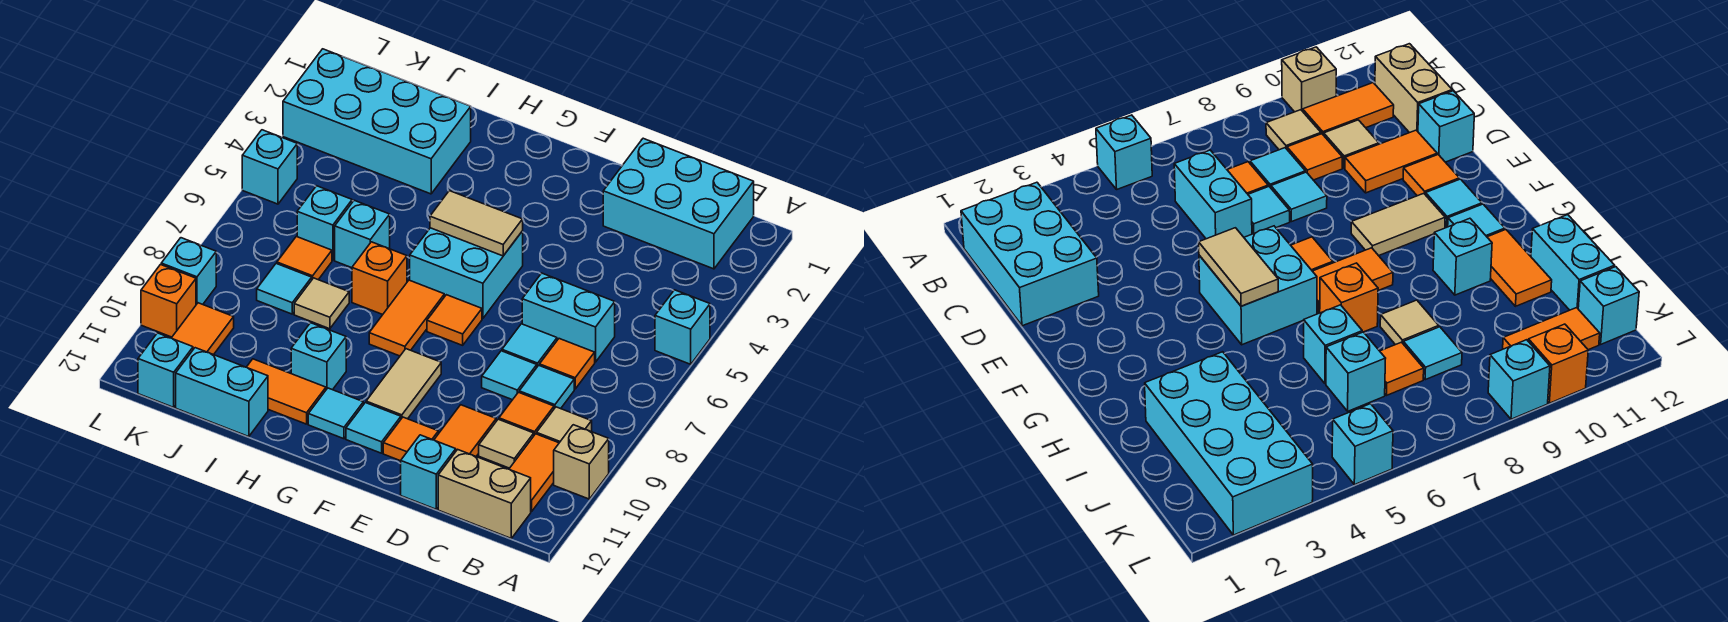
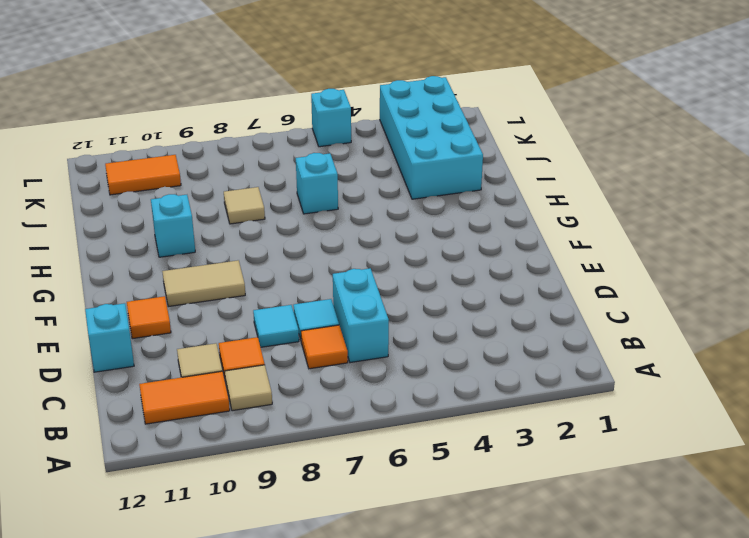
none -> cyan brick A5 level 1
none -> tan brick A10 level 1
none -> cyan brick B1:D2 level 1
none -> tan brick B12:C12 level 1

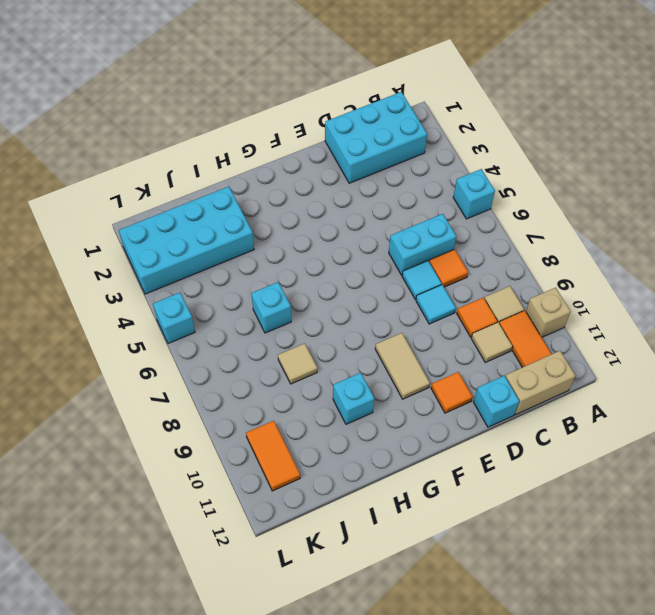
none -> cyan tile C8 level 1
none -> orange tile D10:D11 level 1
none -> cyan brick F5:G6 level 1
none -> orange tile F7 level 1

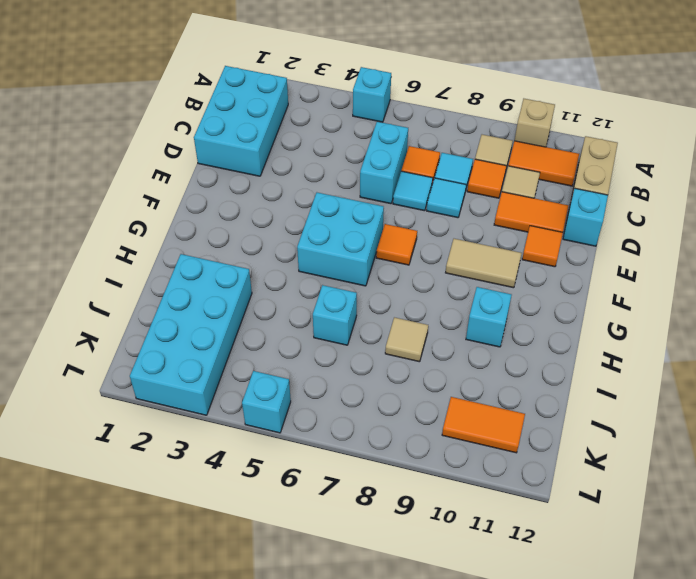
none -> cyan tile F11 level 1
none -> orange tile G7:G8 level 1
none -> cyan tile G11 level 1
none -> orange brick H7 level 1

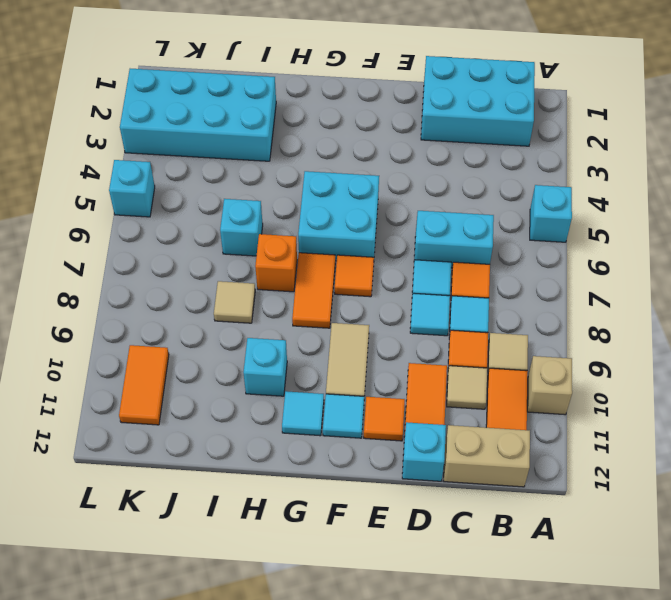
none -> orange tile H11:I11 level 1
none -> cyan brick I12:J12 level 1
none -> cyan brick J6 level 1
none -> orange tile J7 level 1

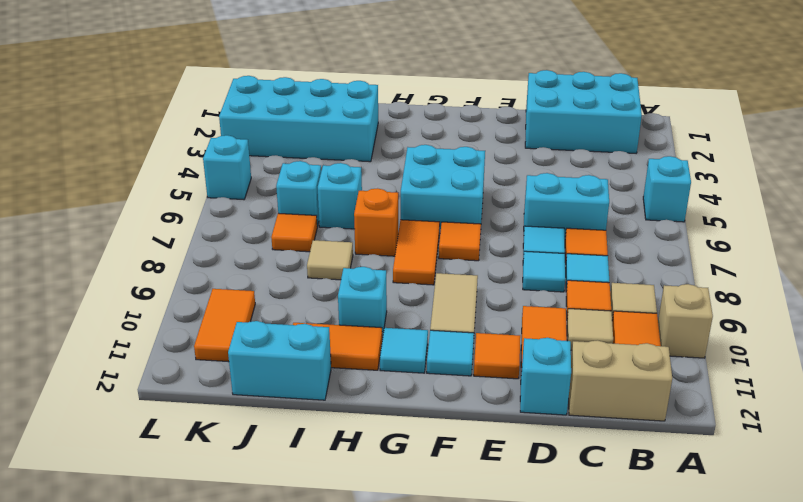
none -> cyan tile J8 level 1
none -> cyan brick K12 level 1
none -> cyan brick L9 level 1
none -> orange brick L10 level 1

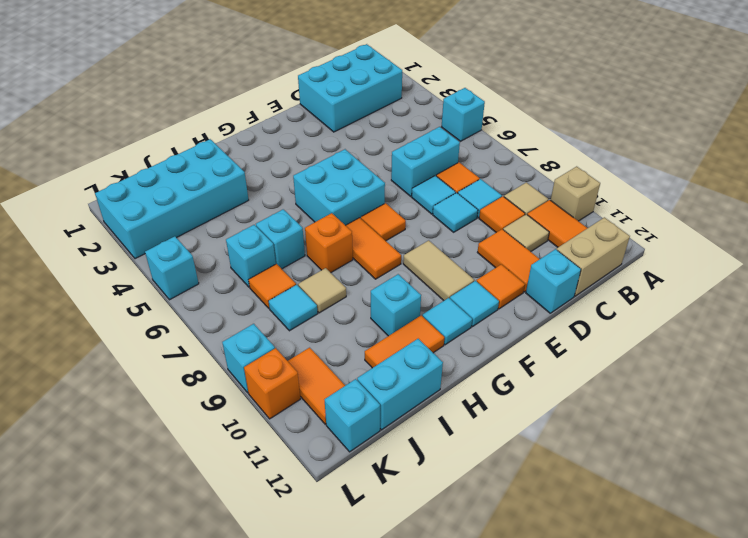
none -> tan tile F5:G5 level 2

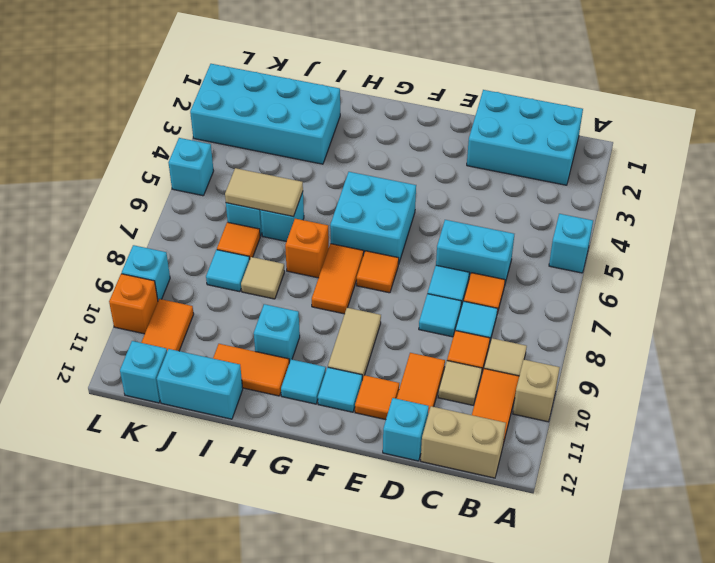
tan tile I6:J6 level 2 -> tan tile F5:G5 level 2

